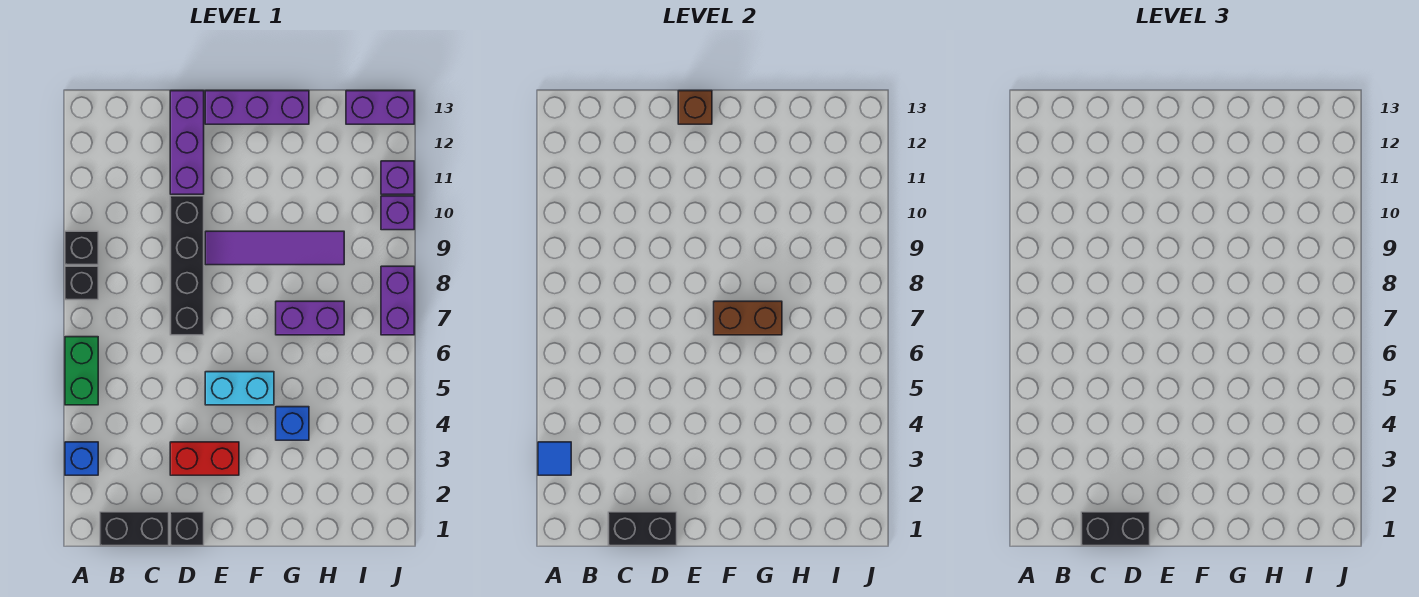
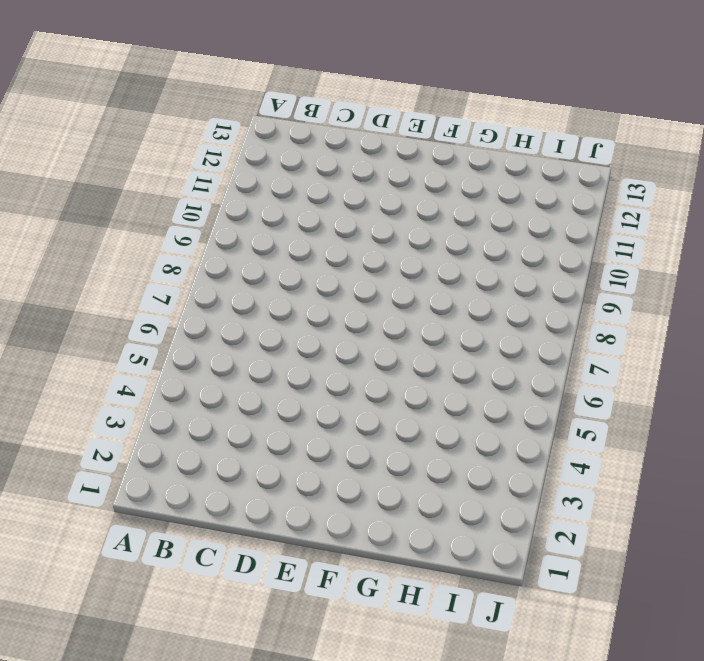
none -> blue brick A3 level 1
none -> green brick A5:A6 level 1
none -> black brick A8 level 1

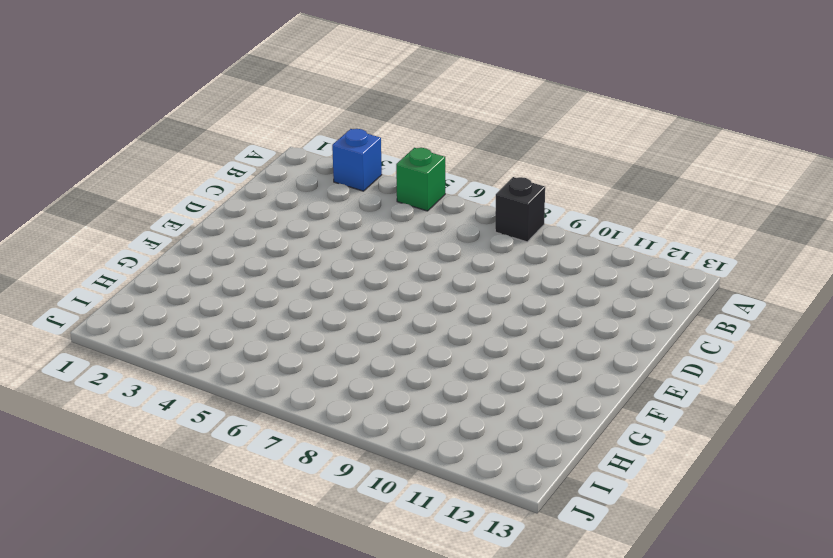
green brick A5 level 1 -> green brick A5:A6 level 1
none -> black brick A9 level 1
none -> black brick B1:C1 level 1
none -> black brick D1 level 1

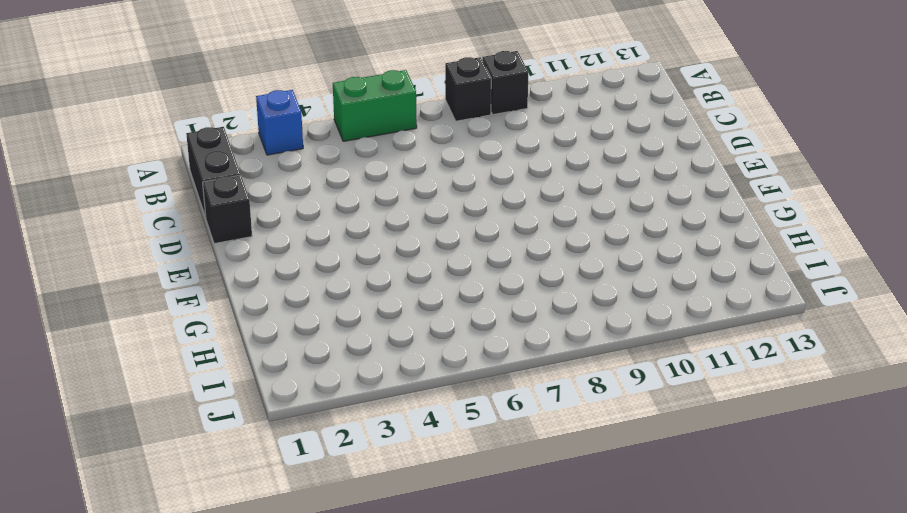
none -> red brick D3:E3 level 1
none -> black brick D7:D10 level 1
none -> purple brick D11:D13 level 1

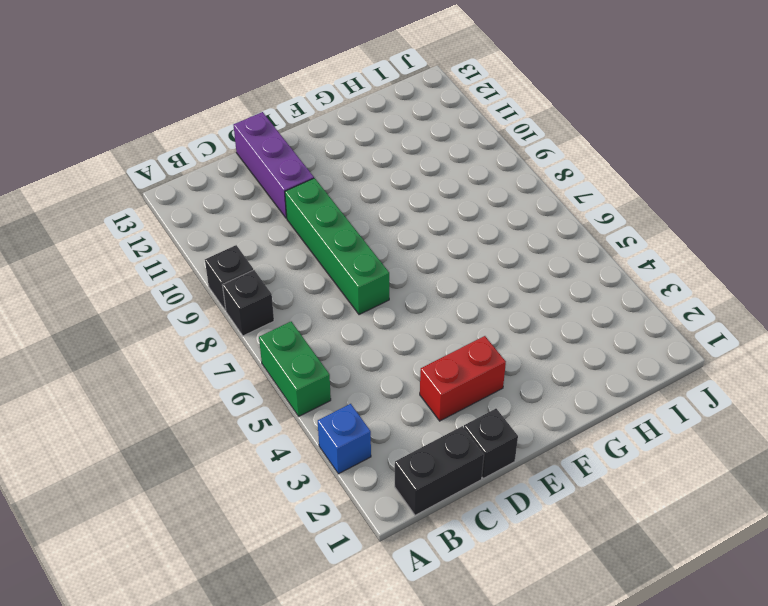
green brick D7:D10 level 1 -> black brick D7:D10 level 1
none -> cyan brick E5:F5 level 1
none -> purple tile E9:H9 level 1
none -> purple brick E13:G13 level 1

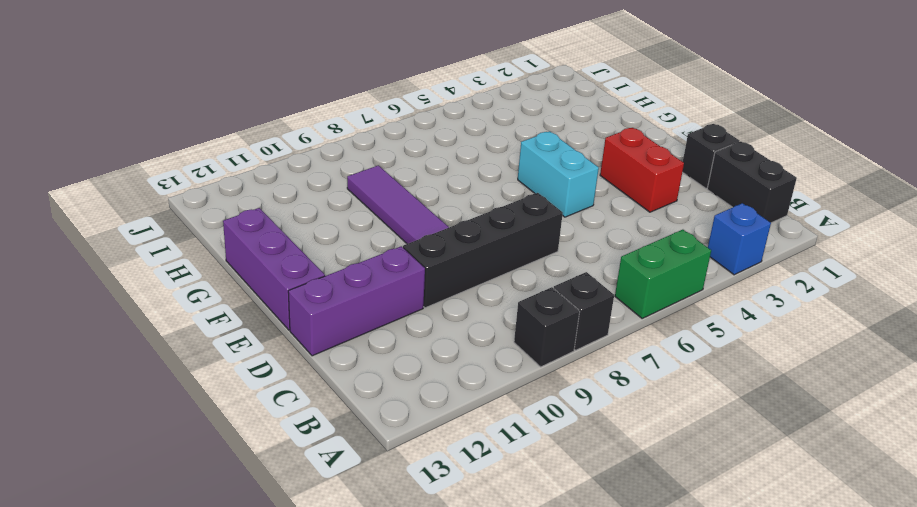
none -> blue brick G4 level 1
none -> purple brick G7:H7 level 1
none -> purple brick I13:J13 level 1

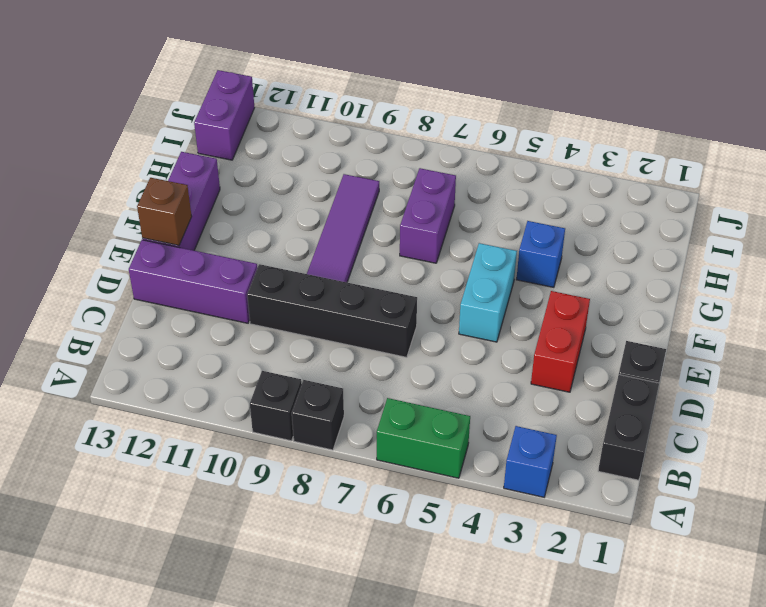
none -> purple brick J7:J8 level 1
none -> purple brick J10 level 1
none -> purple brick J11 level 1

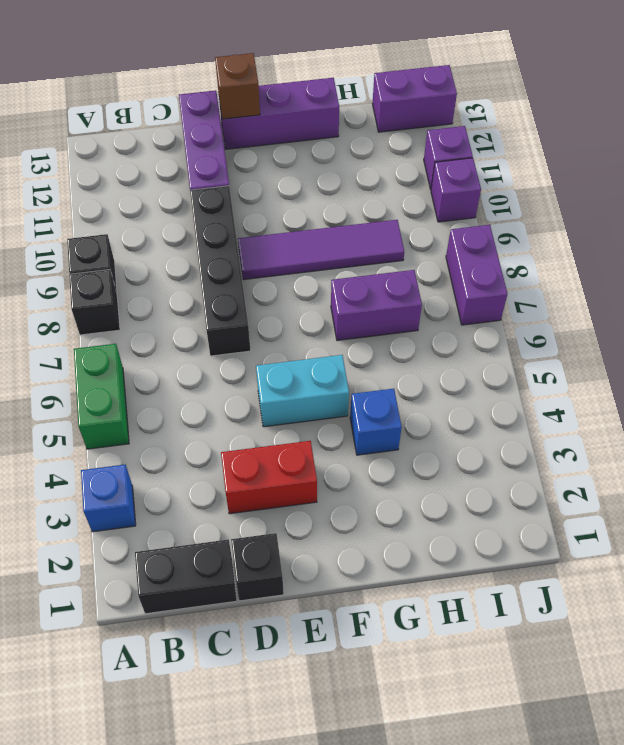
none -> blue tile A3 level 2
none -> black brick C1:D1 level 2
none -> brown brick F7:G7 level 2

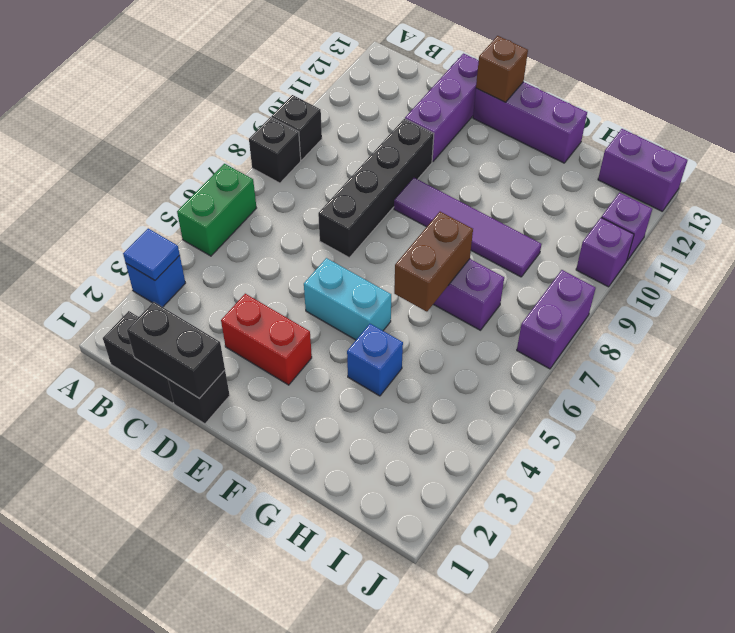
brown brick G6:G7 level 2 -> brown brick F7:G7 level 2
none -> black brick C1:D1 level 3

